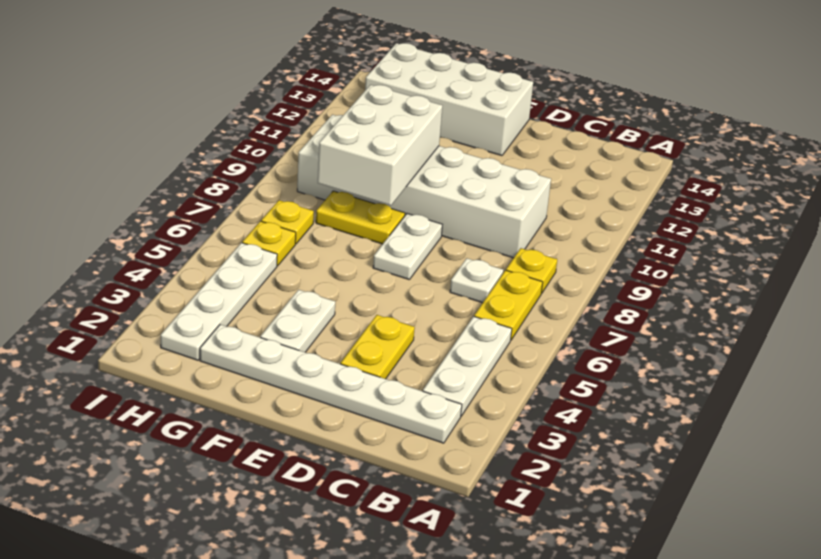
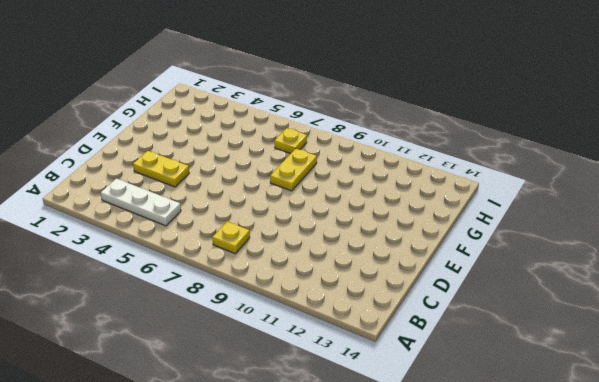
none -> white plate B2:G2 level 1
none -> yellow plate B6:B7 level 1
none -> white plate C7 level 1

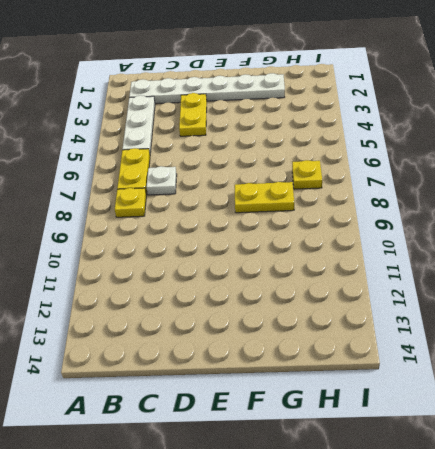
none -> white brick C9:H10 level 1
none -> white plate E7:E8 level 1
none -> white brick E13:H14 level 1

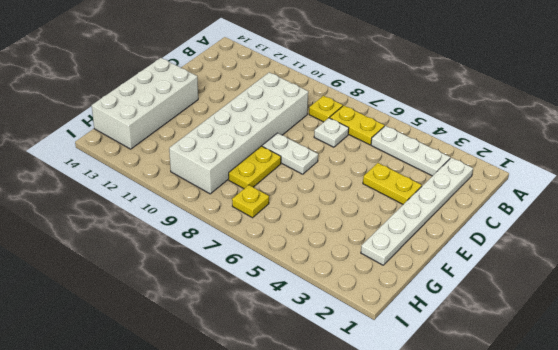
none -> white plate F3:F4 level 1
none -> white plate H2:H5 level 1
none -> yellow plate H6 level 1

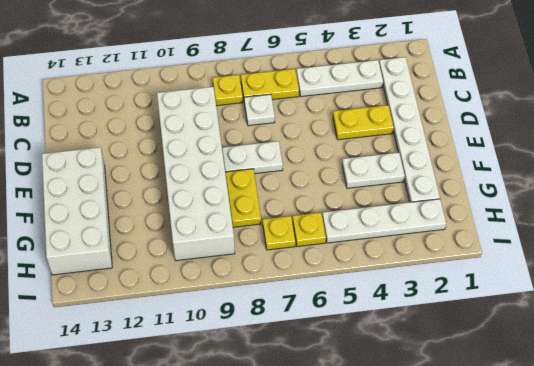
none -> white brick F8:G10 level 2

